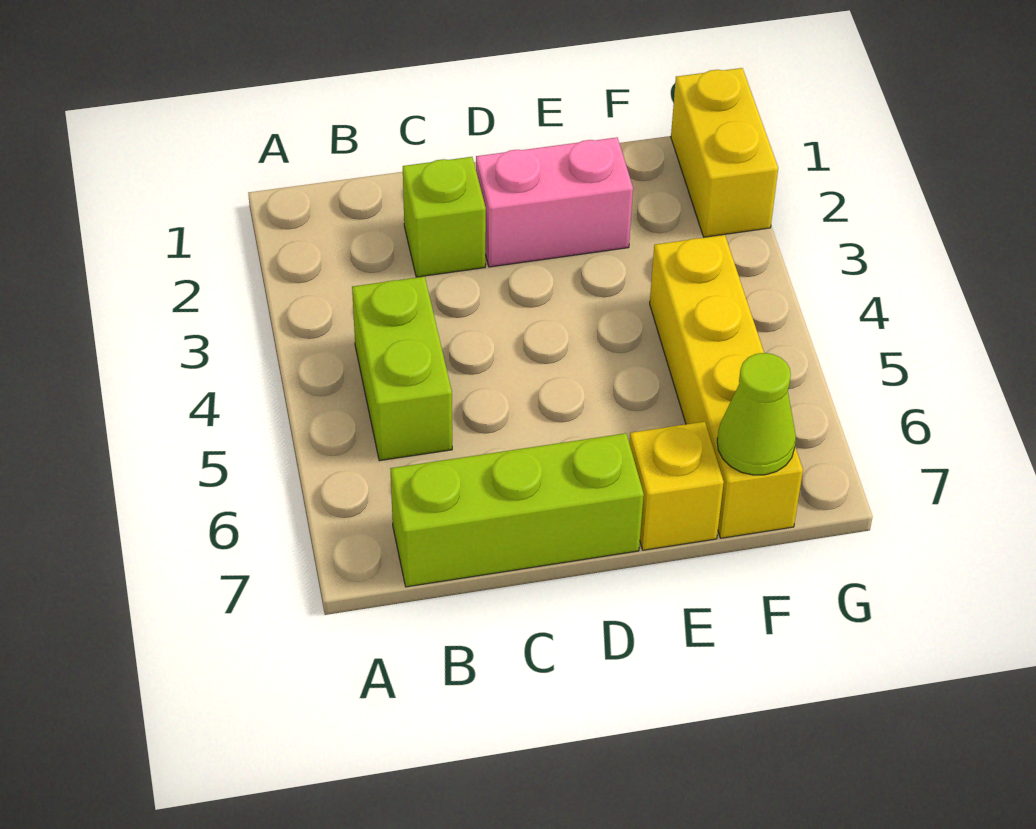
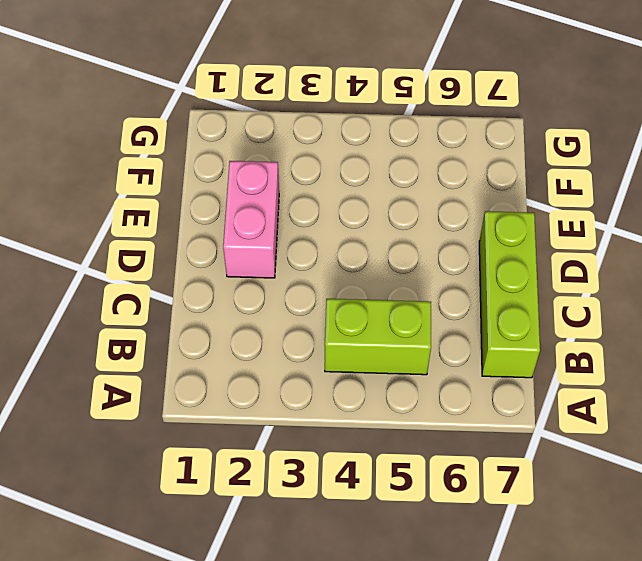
none -> lime brick C2 level 1
none -> yellow brick E7 level 1

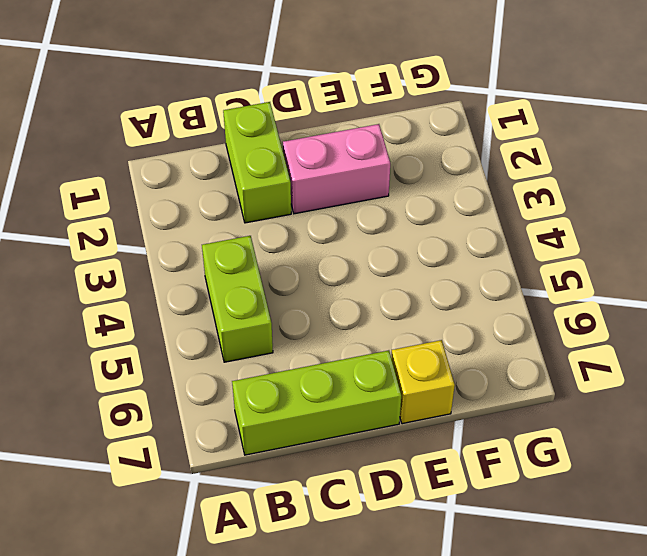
lime brick C1:C2 level 1 -> lime brick C2 level 1
none -> yellow brick F4:F7 level 1
none -> yellow brick G1:G2 level 1

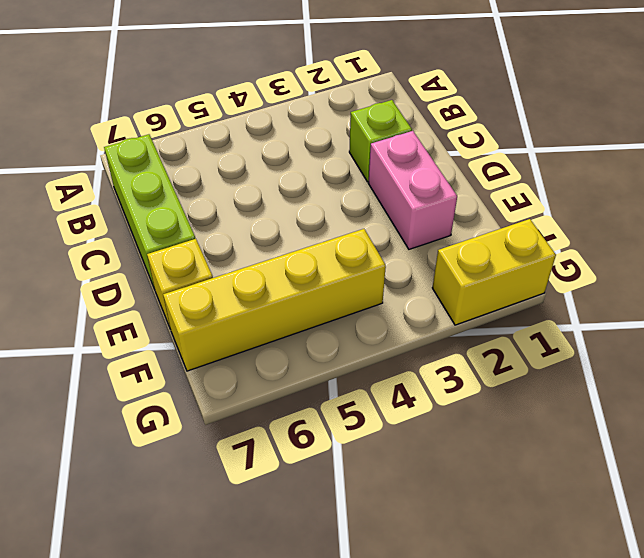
none -> lime brick B4:B5 level 1
none -> lime cone F7 level 2

